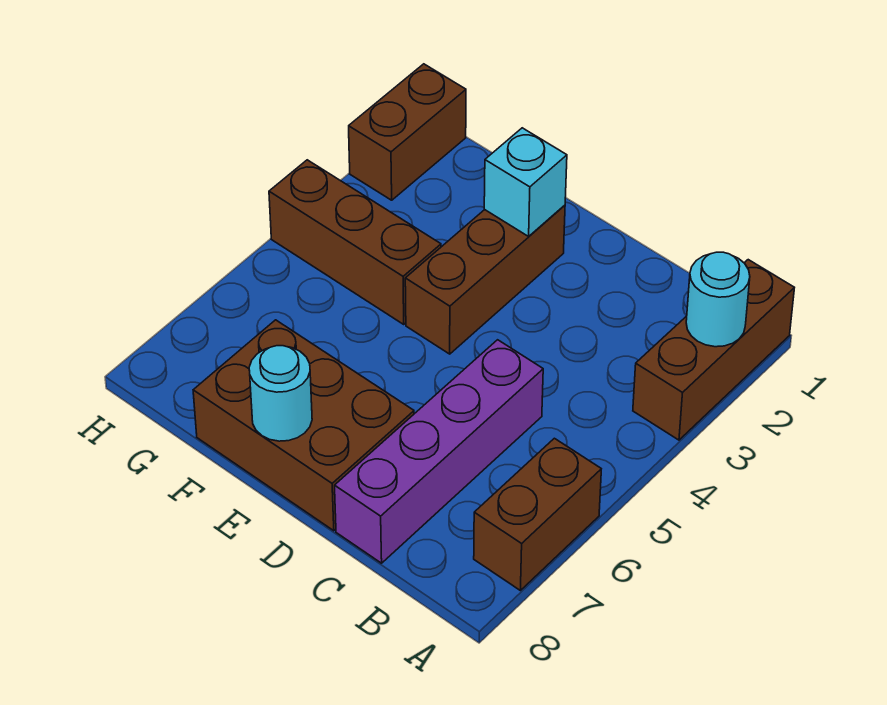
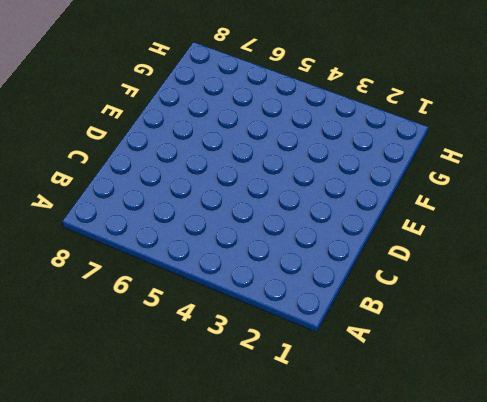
none -> brown brick A1:A3 level 1
none -> brown brick A6:A7 level 1

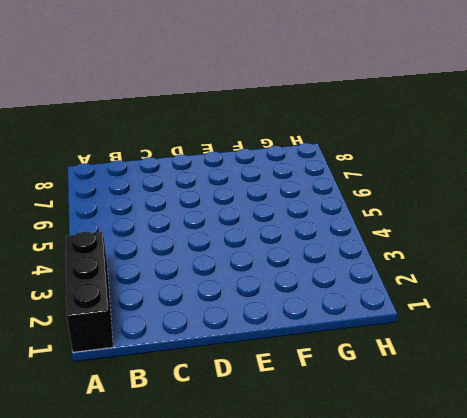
black brick A1:A3 level 1 -> brown brick A1:A3 level 1
none -> brown brick A6:A7 level 1
none -> purple brick C5:C8 level 1

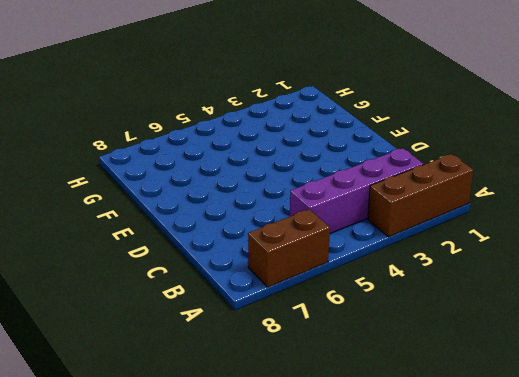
purple brick B2:B5 level 1 -> purple brick C5:C8 level 1
none -> brown brick D7:F8 level 1
none -> brown brick E2:E4 level 1

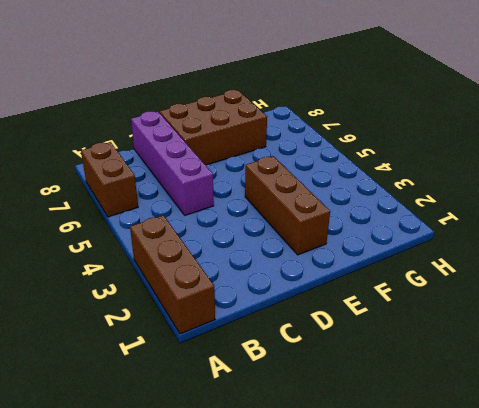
none -> brown brick F4:H4 level 1
none -> brown brick H1:H2 level 1

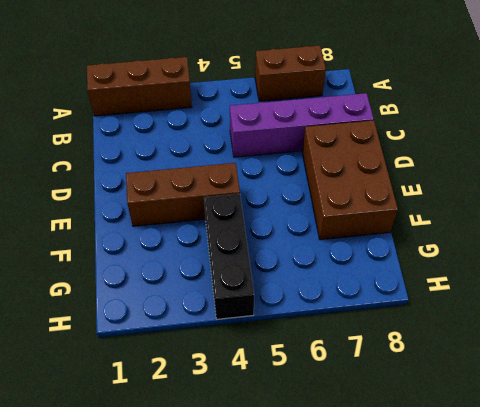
black brick F4:H4 level 1 -> brown brick F4:H4 level 1
none -> brown brick H1:H2 level 1
none -> cyan round brick A2 level 2

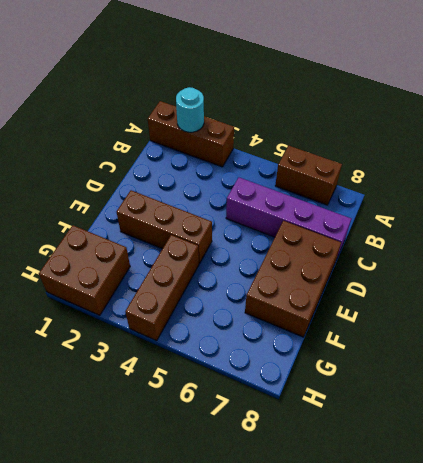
brown brick G1:H2 level 1 -> brown brick H1:H2 level 1
none -> cyan brick E2 level 2
none -> cyan round brick E8 level 2

